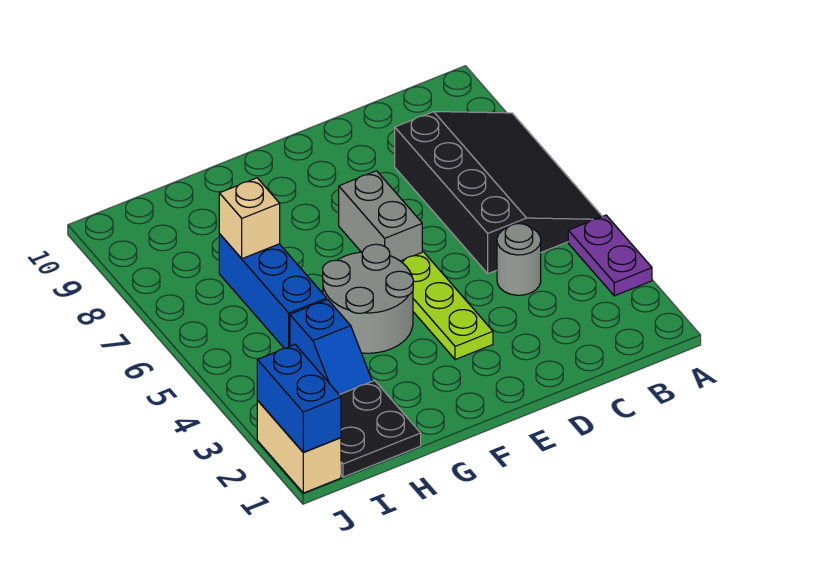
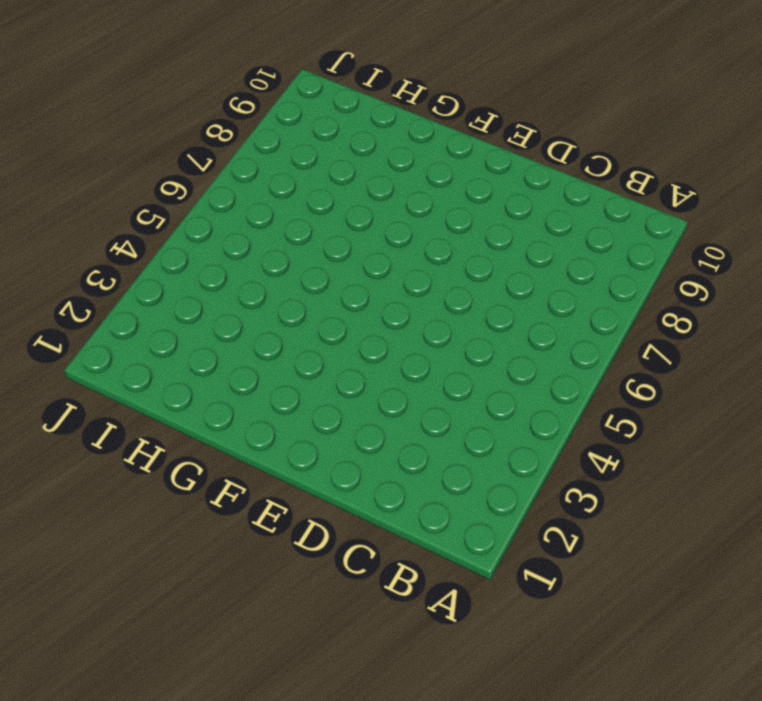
none -> purple plate A3:A4 level 1
none -> black slope A5:C8 level 1 top C
none -> grey round brick C4 level 1

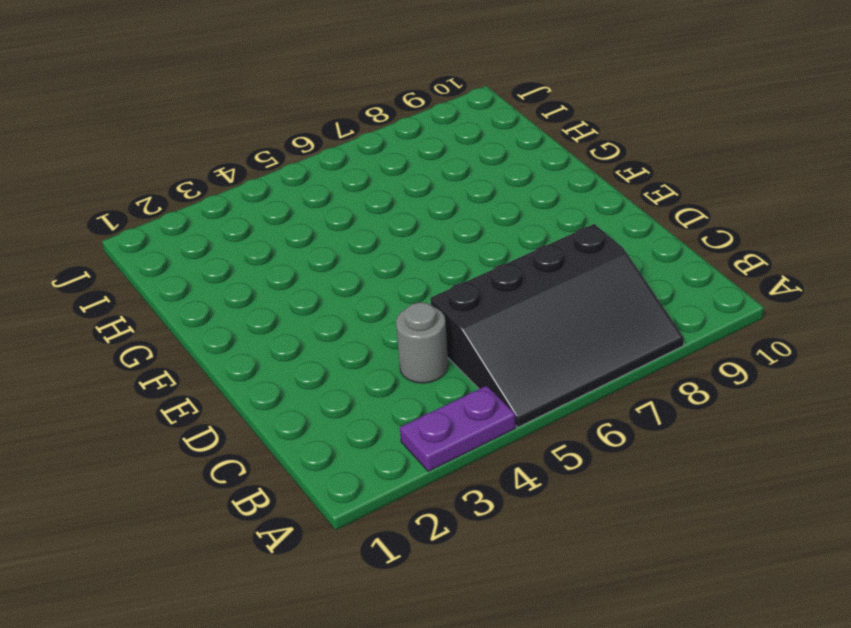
none -> lime plate E3:E5 level 1
none -> grey brick E6:E7 level 1
none -> grey round brick F4:G5 level 1

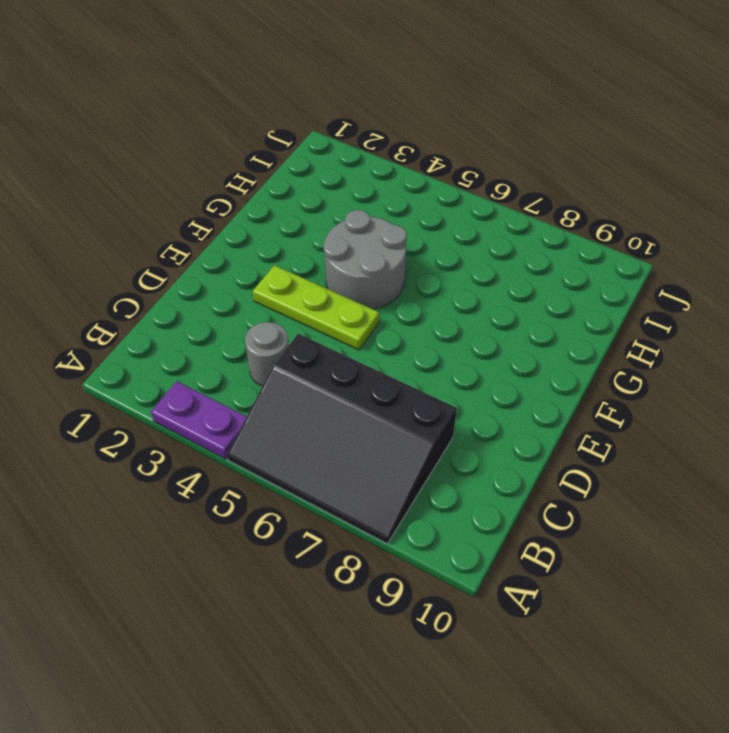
none -> grey brick E6:E7 level 1
none -> black plate H1:I2 level 1
none -> blue slope H3:H4 level 1 top 4

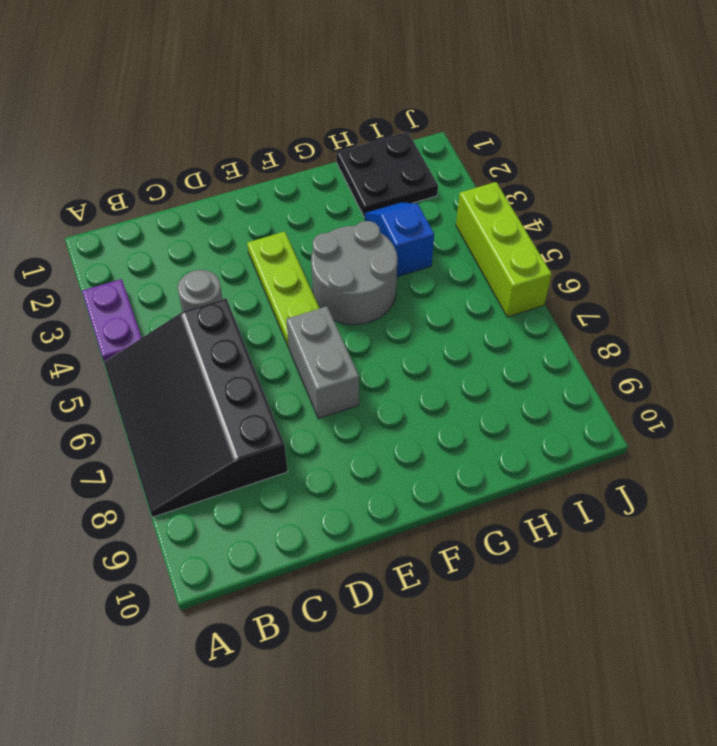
lime brick J4:J6 level 1 -> none
none -> blue brick H5:H7 level 1
none -> tan brick J1:J2 level 1
none -> tan brick H7 level 2

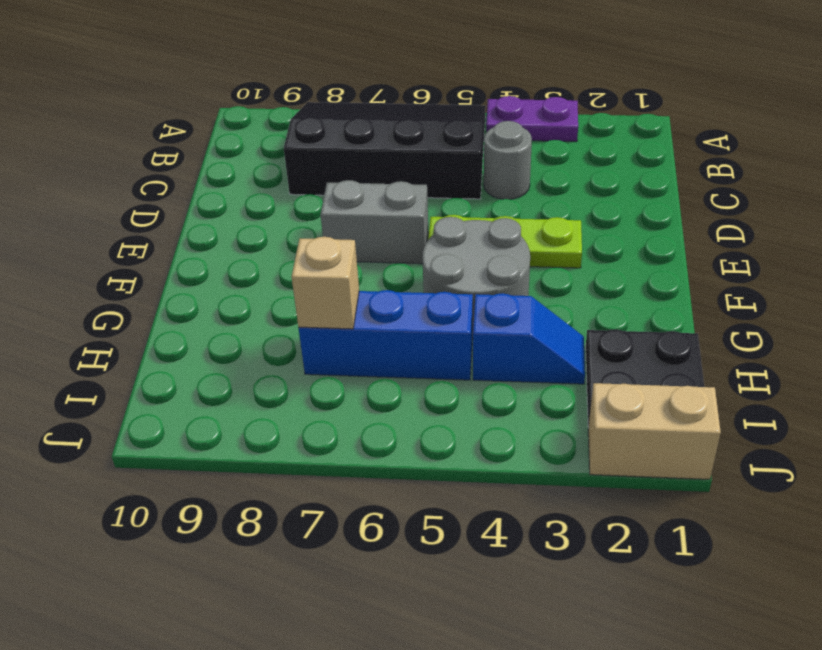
none -> blue brick J1:J2 level 2

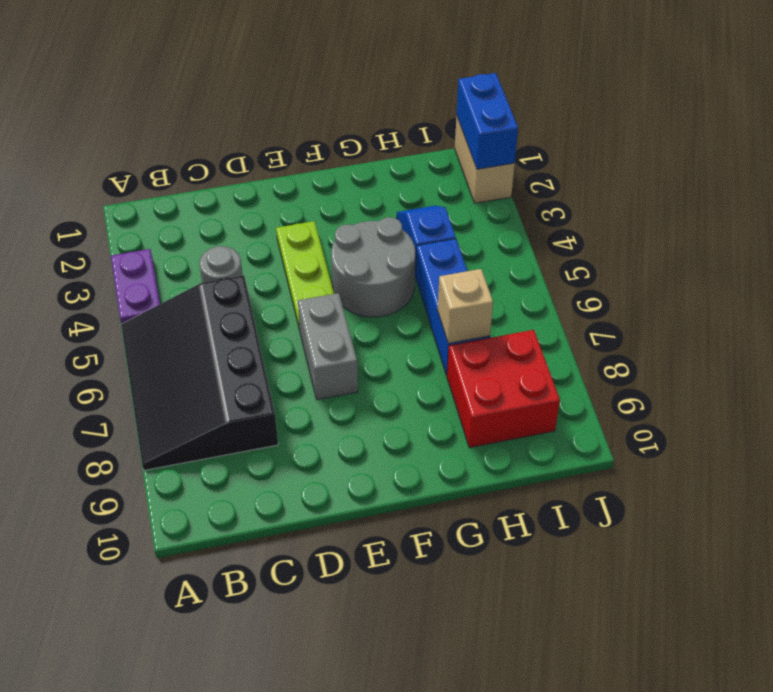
red brick H8:I9 level 1 -> none
none -> black plate H1:I2 level 1

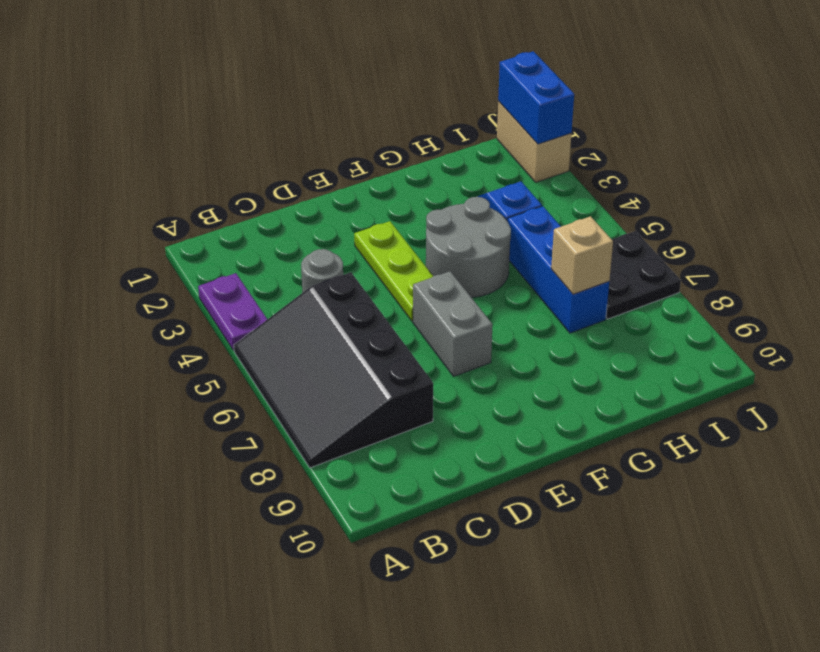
black plate I6:J7 level 1 -> black plate H1:I2 level 1

